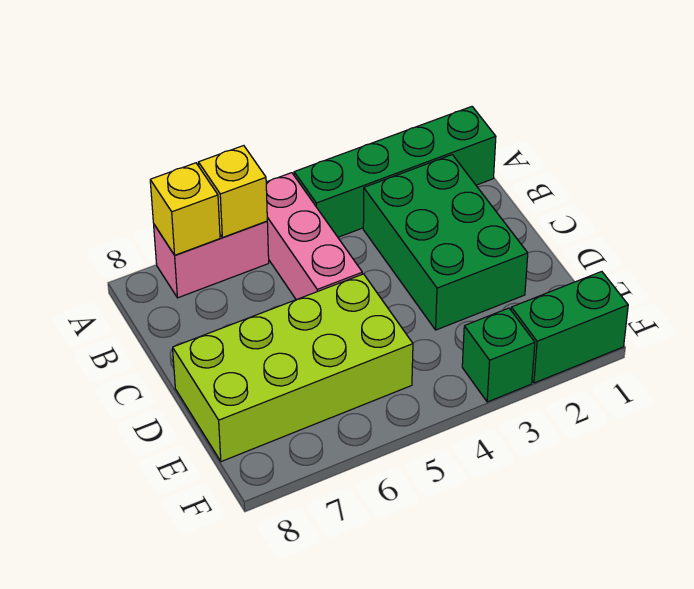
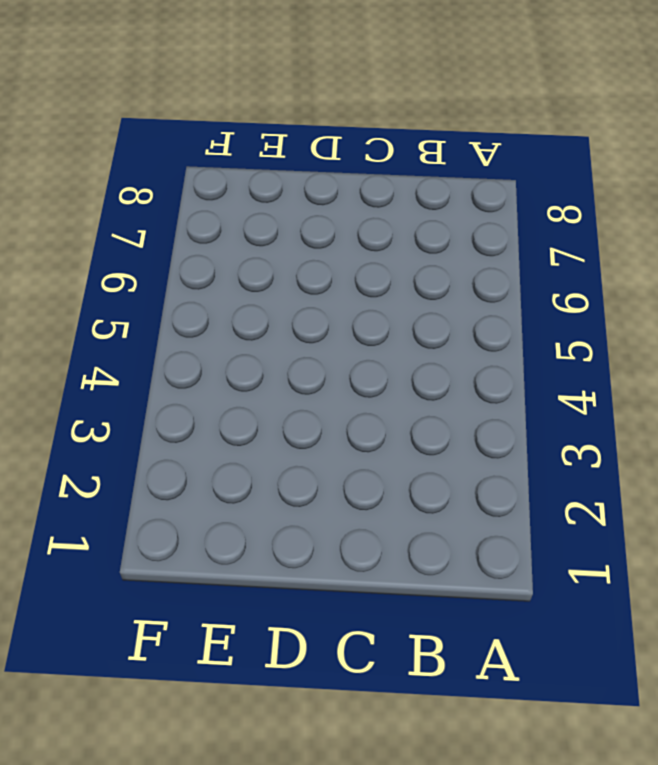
none -> green brick A1:A4 level 1
none -> pink brick A5:C5 level 1

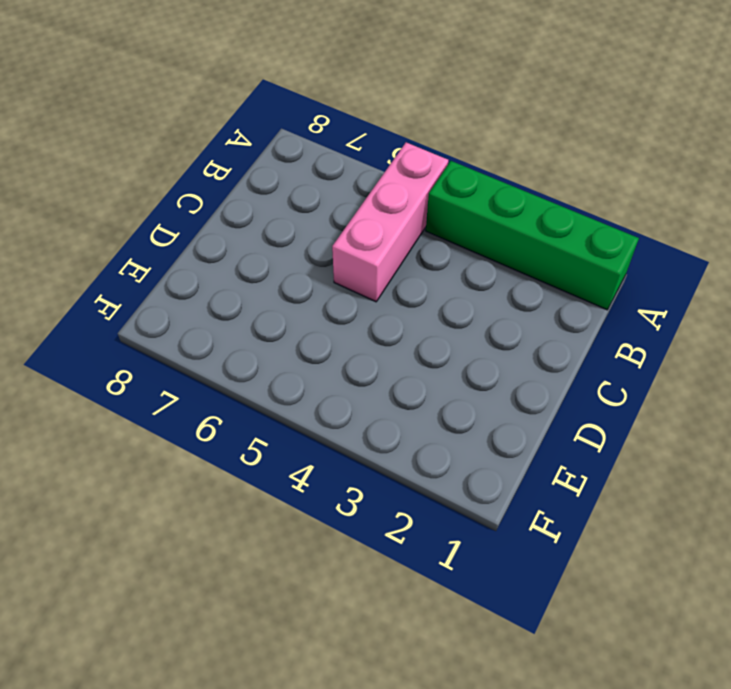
none -> pink brick A6:A7 level 1
none -> green brick B2:D3 level 1

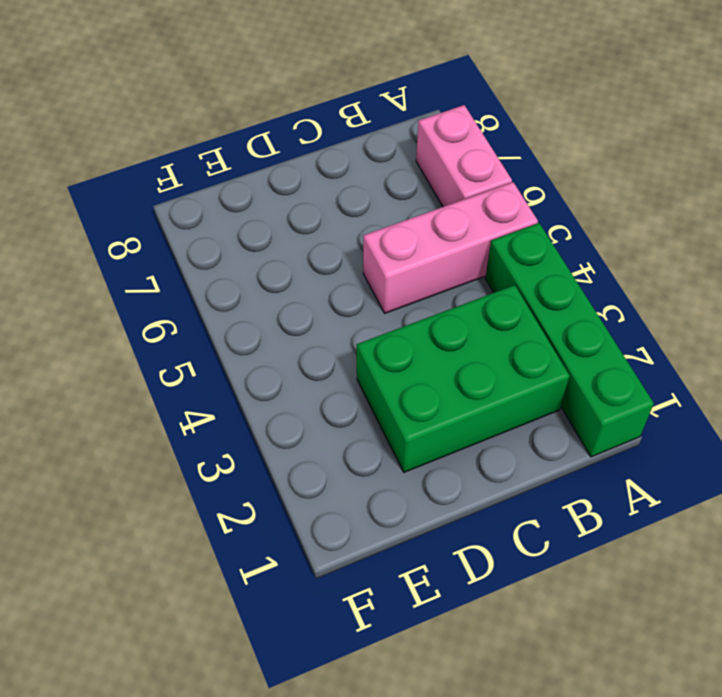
none -> lime brick D5:E8 level 1
none -> green brick F1:F2 level 1

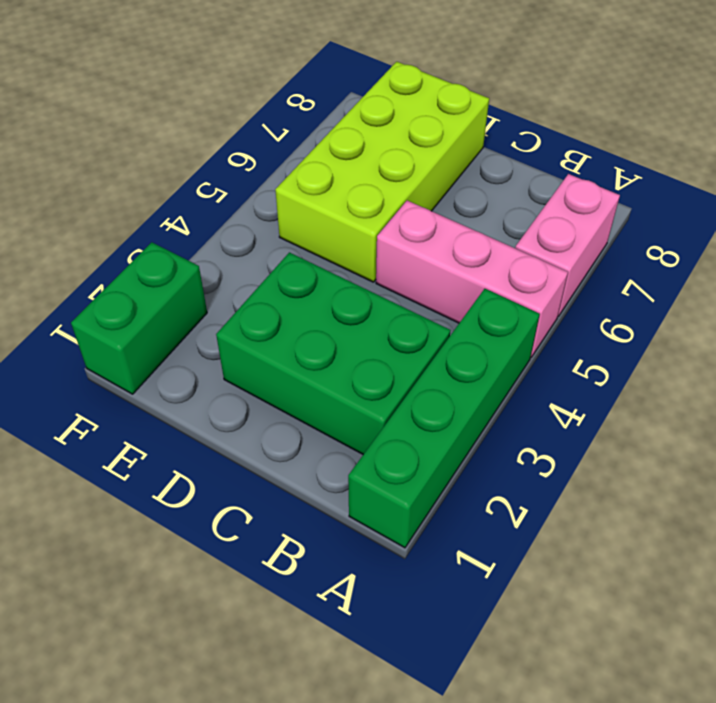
none -> green brick F3 level 1
none -> yellow brick A6 level 2

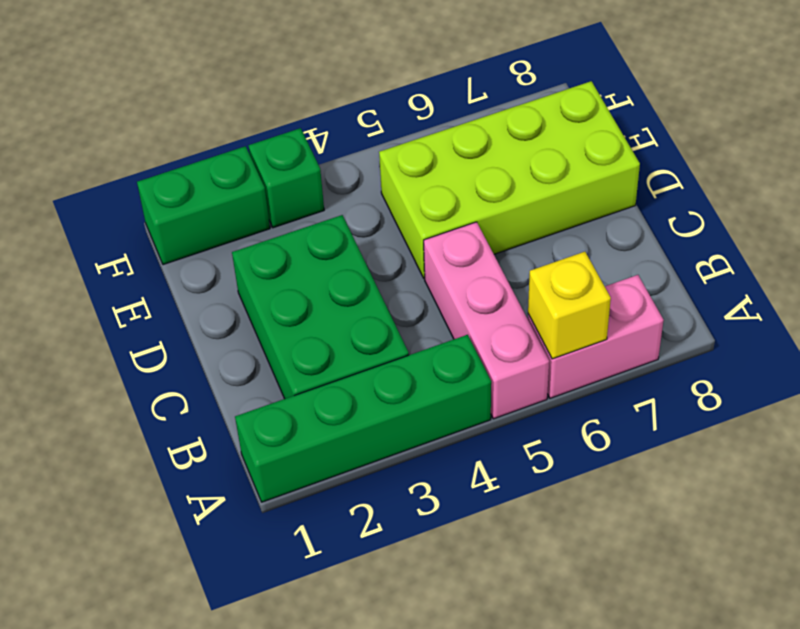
none -> yellow brick A7 level 2

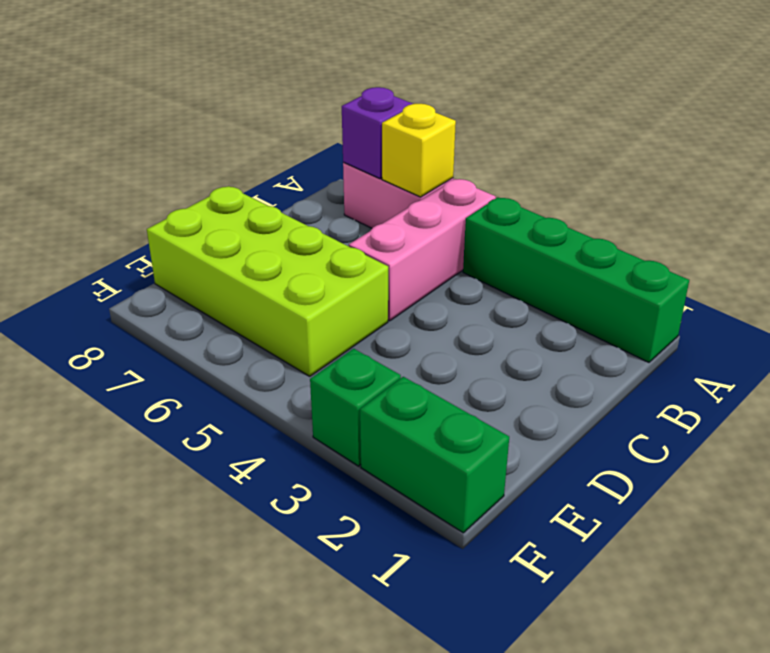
purple brick A7 level 2 -> yellow brick A7 level 2
none -> green brick B2:D3 level 1

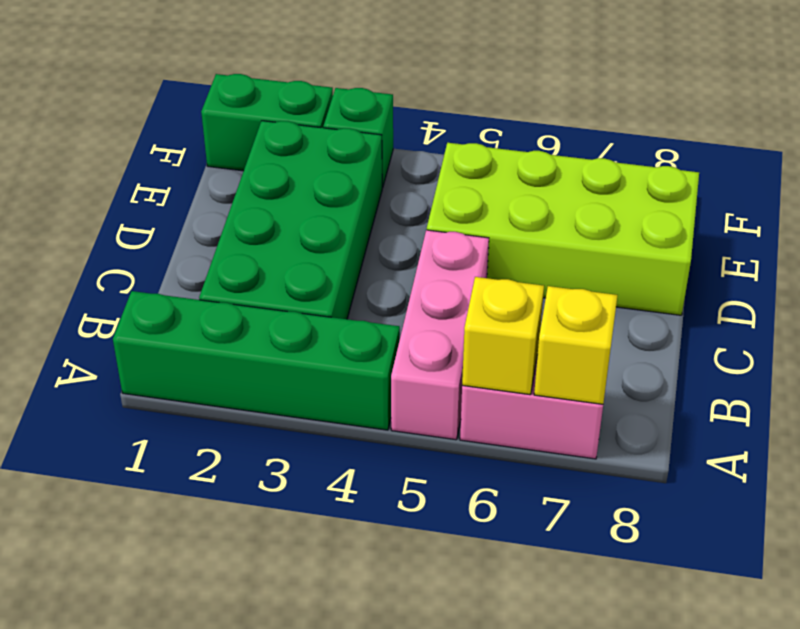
green brick B2:E3 level 1 -> green brick B2:D3 level 1

